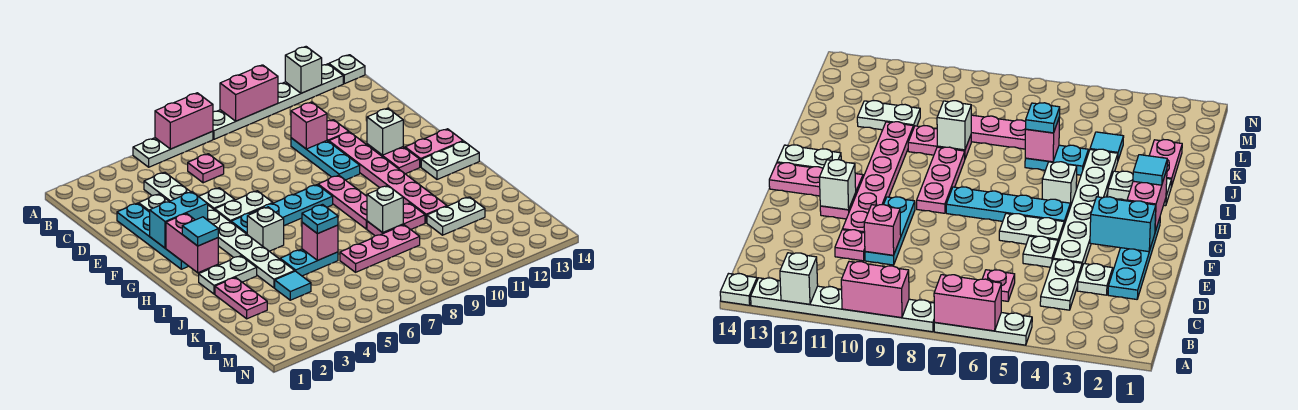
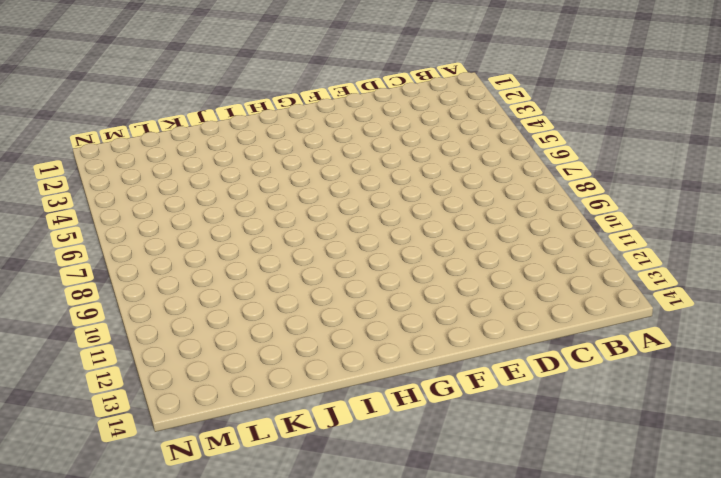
none -> white plate A5:A7 level 1
none -> white plate A8:A13 level 1
none -> white plate A14 level 1
none -> white plate C4:D4 level 1

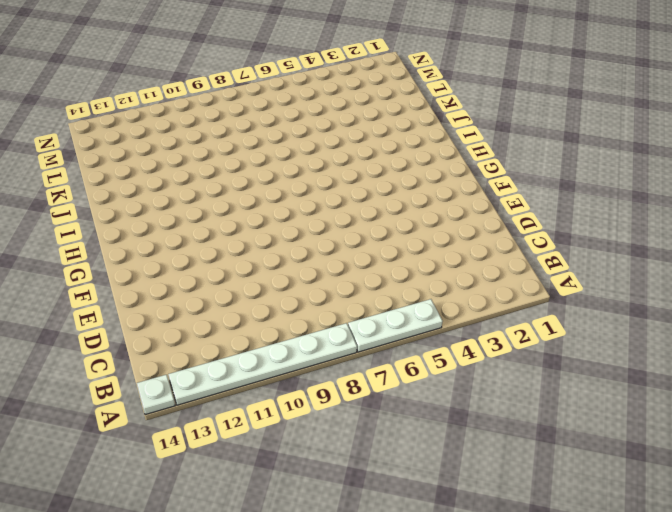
none -> white plate C4:D4 level 1
none -> pink plate C6 level 1
none -> cyan plate D2:G2 level 1
none -> white plate D3 level 1

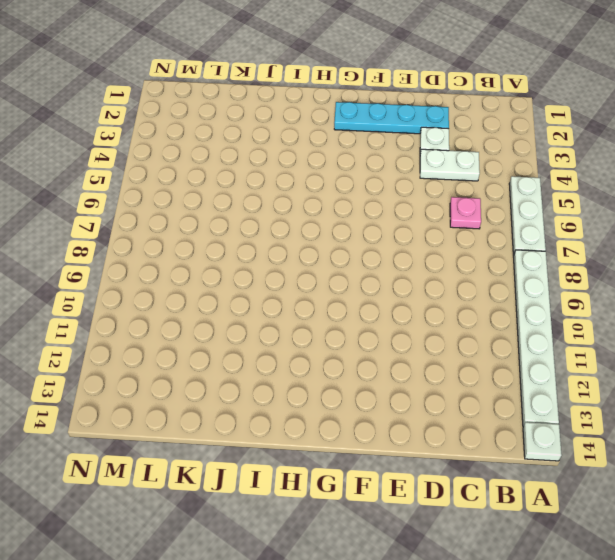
none -> cyan plate D10:F10 level 1
none -> pink plate D11 level 1
none -> white plate E4:J4 level 1
none -> white plate E5 level 1

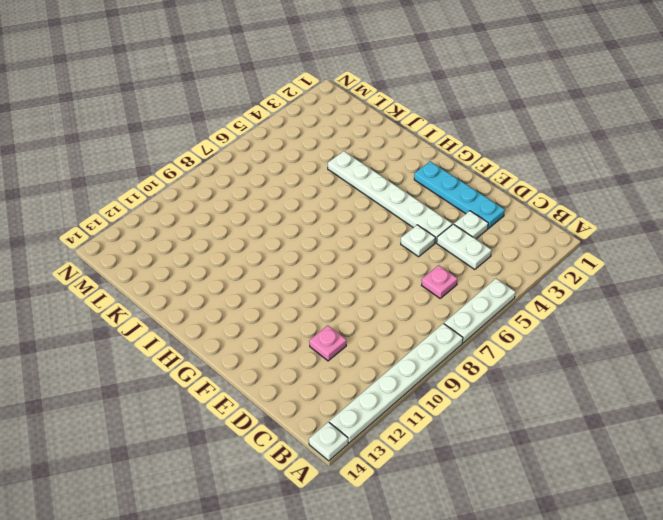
none -> cyan plate D10:F10 level 1
none -> pink plate E11:J11 level 1
none -> white plate F5:F6 level 1
none -> pink plate F12:G12 level 1

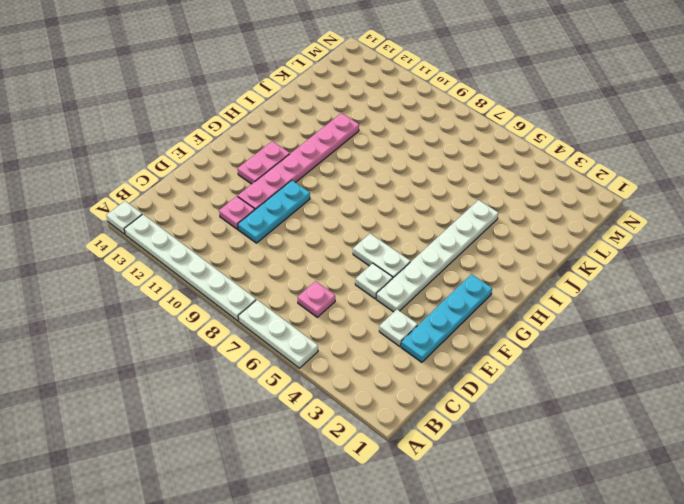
none -> white plate C4:D4 level 1
none -> cyan plate G5:G8 level 1
none -> pink plate G9:I9 level 1
none -> pink plate G13:G14 level 1

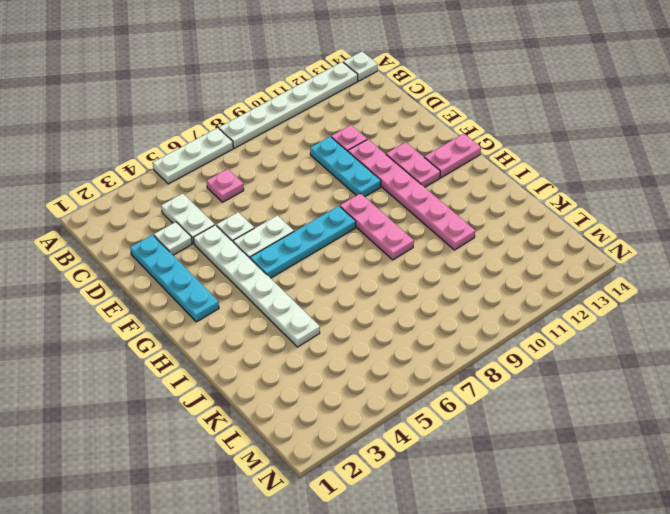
none -> white brick H5 level 1
none -> white plate H13:H14 level 1
none -> white plate I2:I3 level 1
none -> pink plate J2:K2 level 1

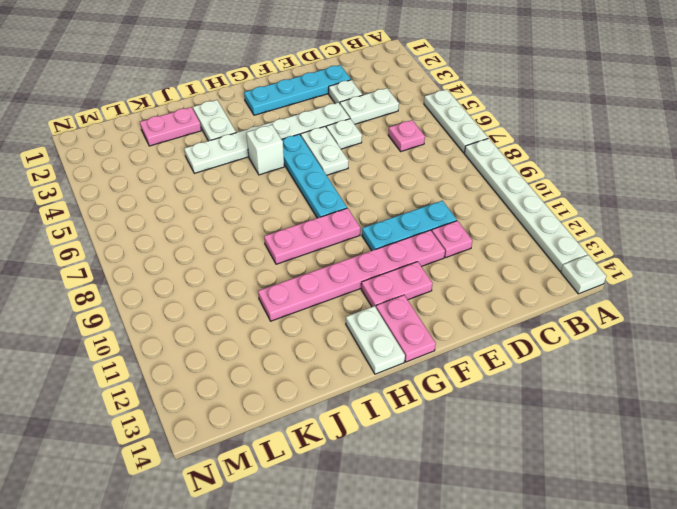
none -> cyan plate J5:J6 level 1
none -> pink plate J9:J10 level 1
none -> cyan tile K4 level 1
none -> pink plate K7:K9 level 1

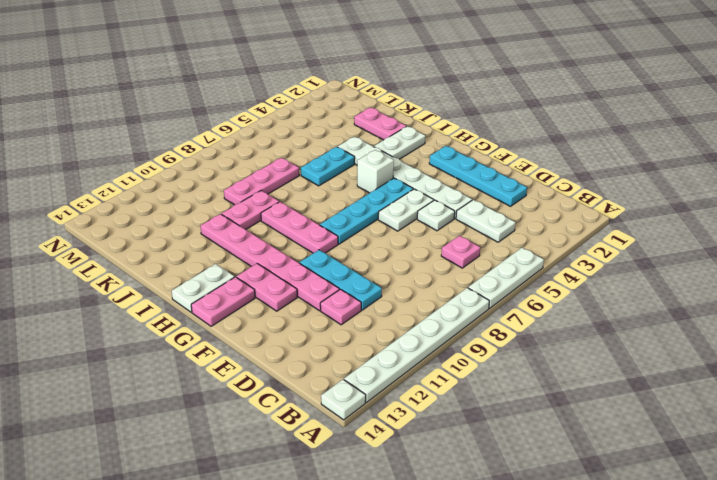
none -> white plate D3 level 1
none -> cyan tile K4 level 1
none -> white plate K11:K12 level 1
none -> pink brick A6:A7 level 2

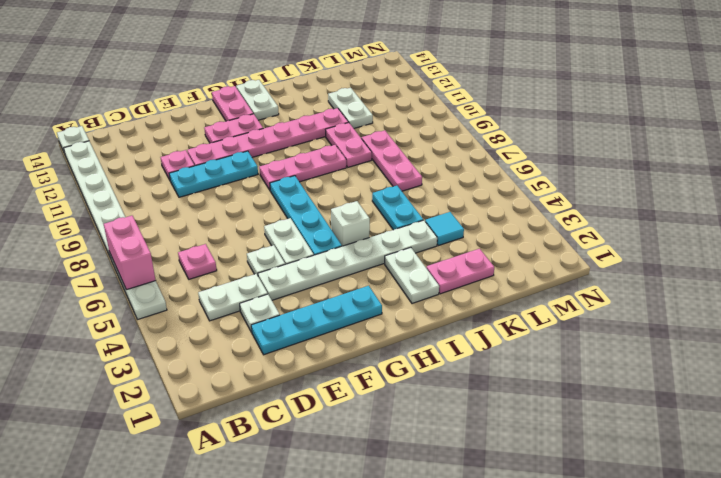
none -> pink brick A9:A10 level 2
none -> white brick A12 level 2
none -> pink brick D10 level 2
none -> cyan brick F2:F3 level 2

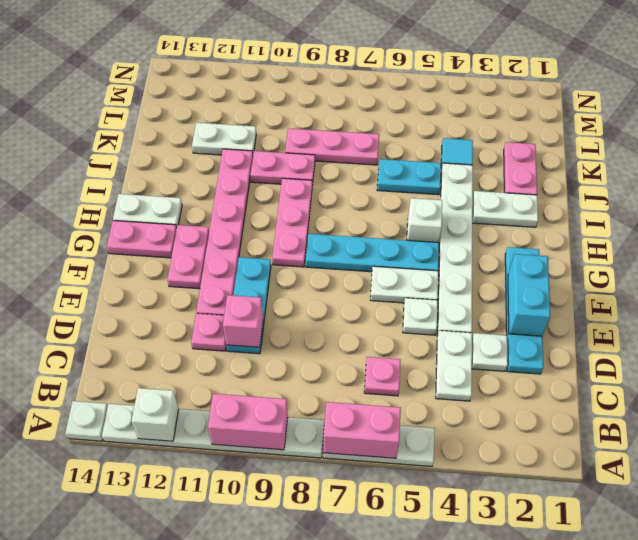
cyan brick E2:F2 level 2 -> cyan brick F2:F3 level 2
none -> white brick F12 level 2
none -> pink brick G2:H2 level 2
none -> pink brick J6 level 2
none -> white brick J9 level 2

